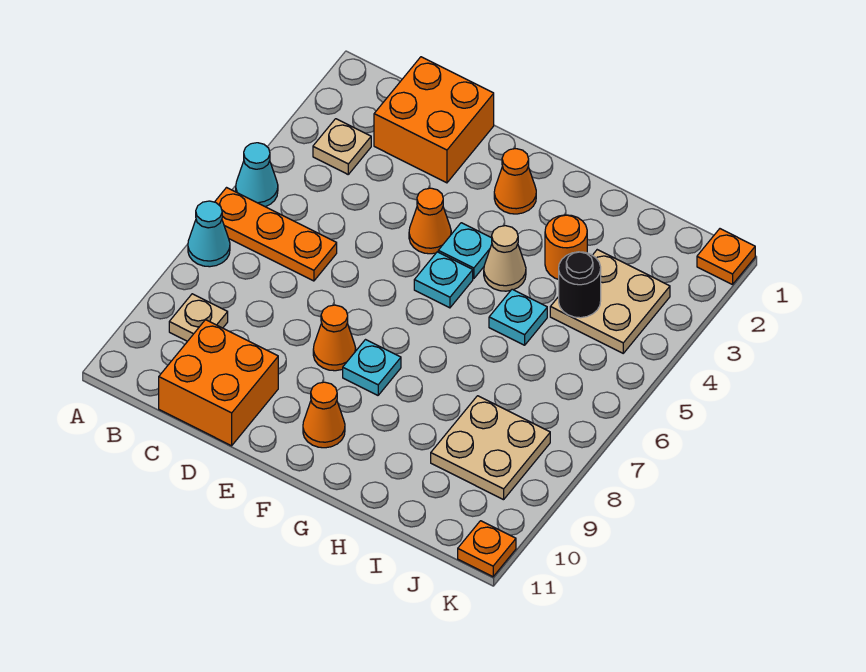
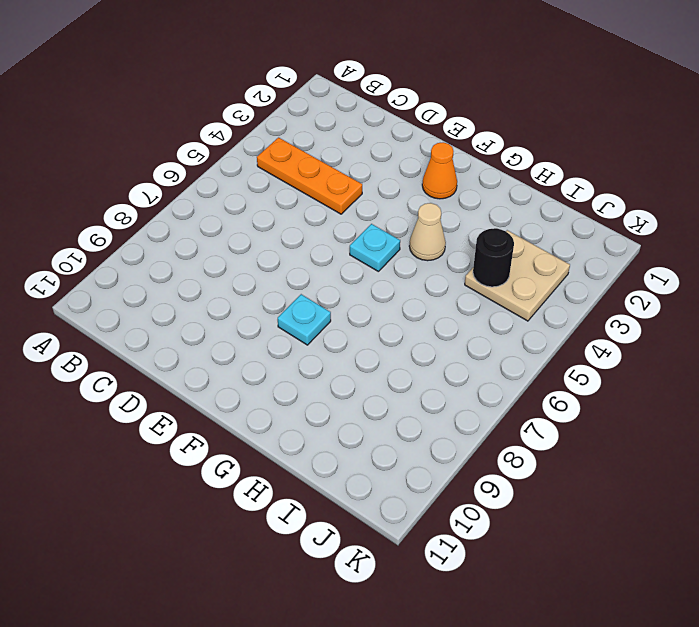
orange plate B4:D4 level 1 -> orange plate A6:C6 level 1
none -> cyan cone A5 level 1
none -> cyan cone A7 level 1
none -> tan plate B3 level 1

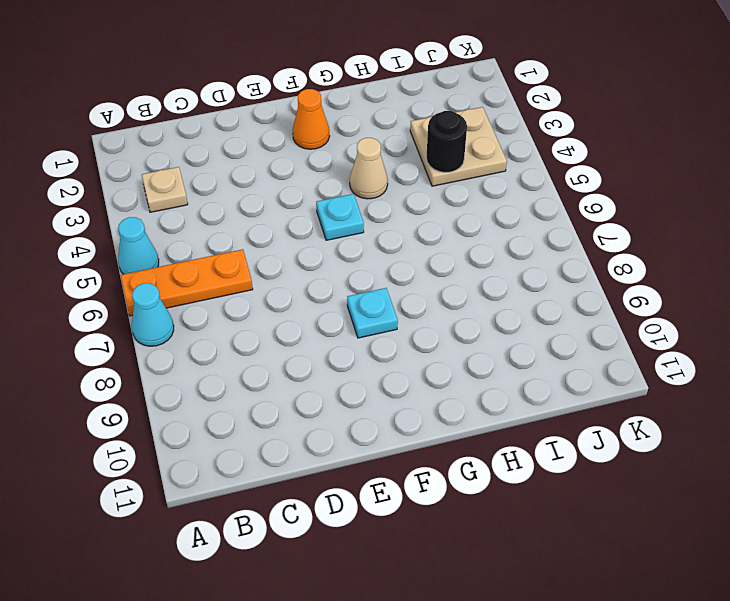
none -> tan plate B9 level 1
none -> orange brick C1:D2 level 1
none -> orange brick C10:D11 level 1

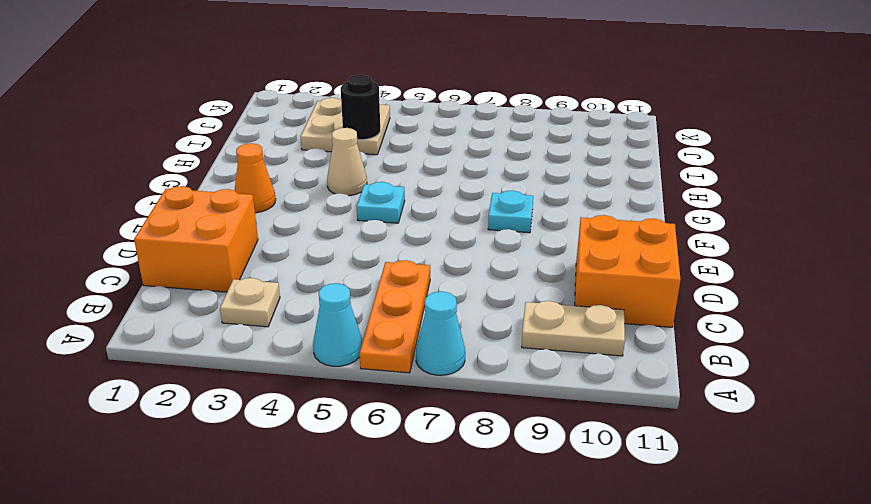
tan plate B9:B10 level 1 -> tan plate B9 level 1
none -> orange cone E4 level 1
none -> orange cone E8 level 1
none -> cyan plate F4 level 1

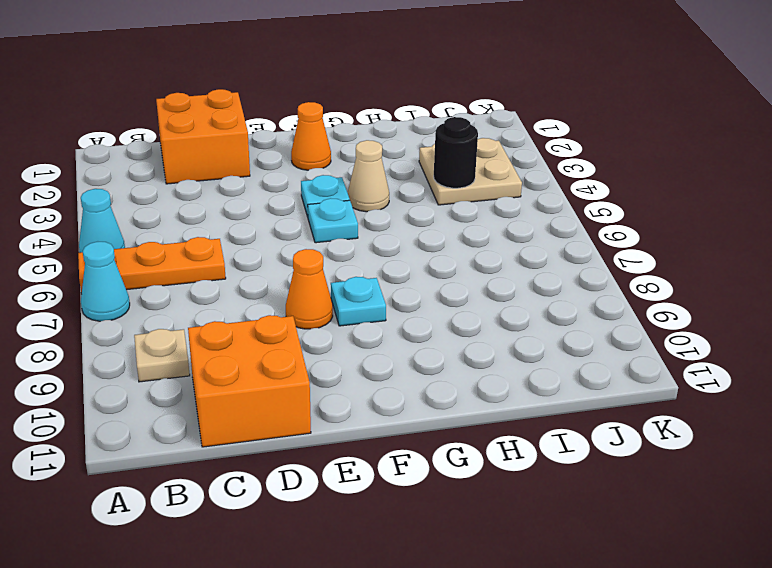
none -> tan plate B3 level 1
none -> orange cone E4 level 1
none -> orange cone F10 level 1

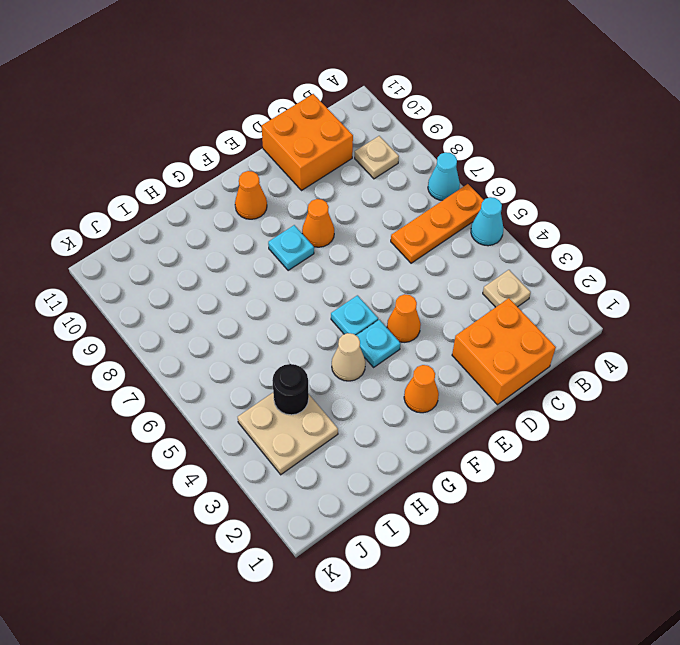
none -> orange round brick H3 level 1
none -> cyan plate H5 level 1
none -> tan plate I8:J9 level 1

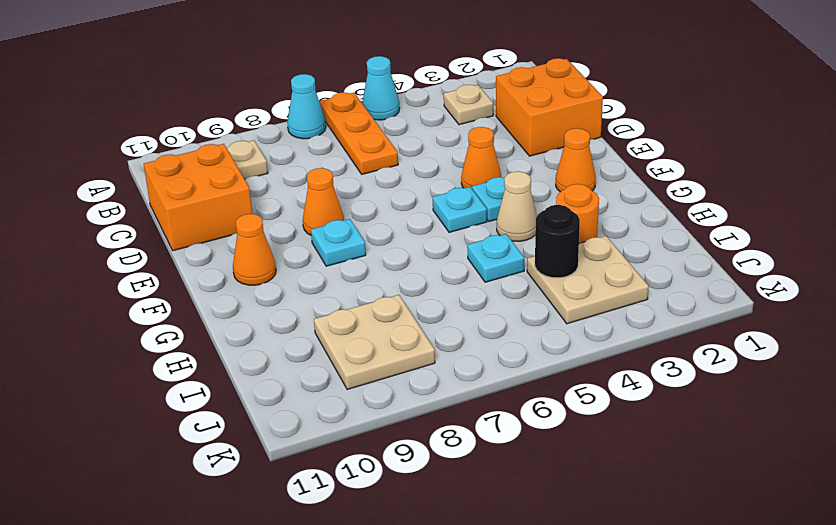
none -> orange plate K1 level 1
none -> orange plate K11 level 1

